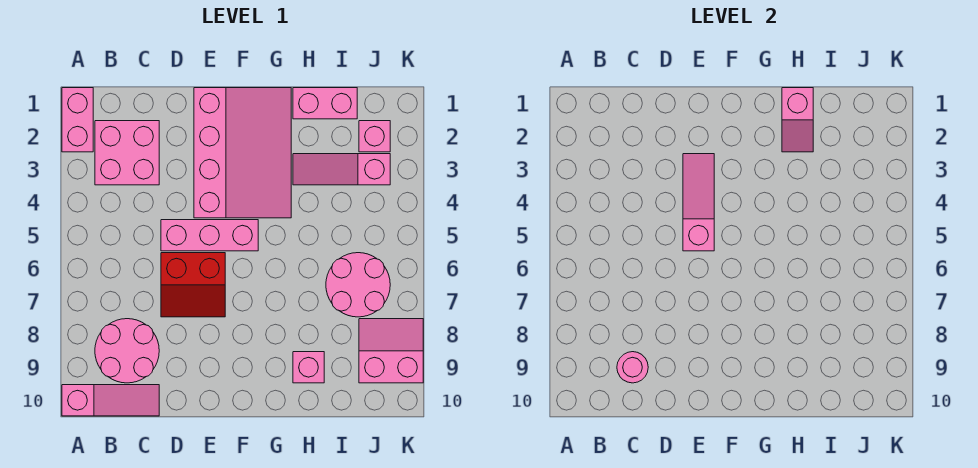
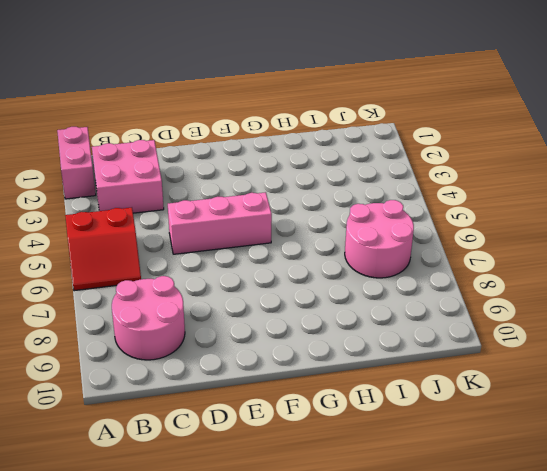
red slope A5:B6 level 1 top 5 -> red slope D6:E7 level 1 top 6
none -> pink slope A10:C10 level 1 top A
none -> pink slope E1:G4 level 1 top E
none -> pink brick H1:I1 level 1

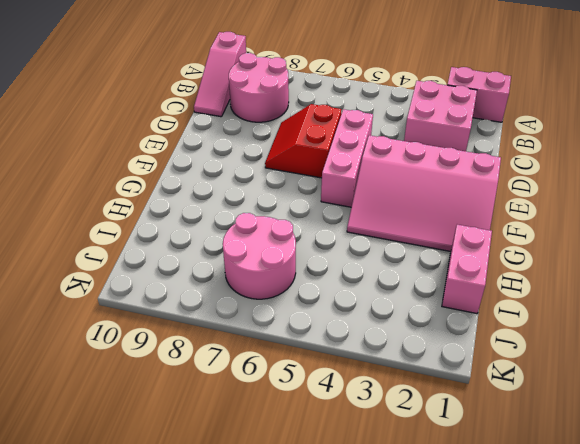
none -> pink slope H3:J3 level 1 top J
none -> pink brick H9 level 1
none -> pink brick J2 level 1

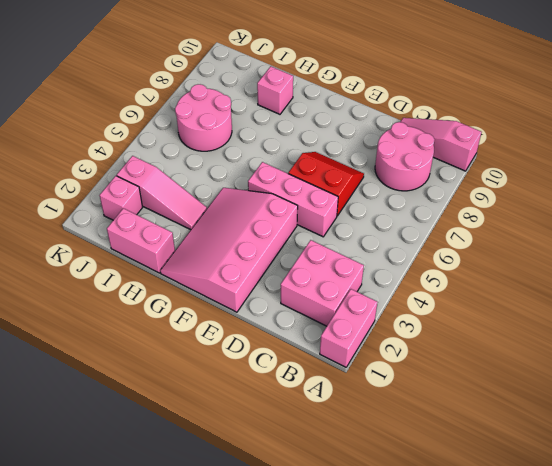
none -> pink slope J8:K9 level 1 top 9
none -> pink round brick C9 level 2
none -> pink slope E3:E5 level 2 top 5

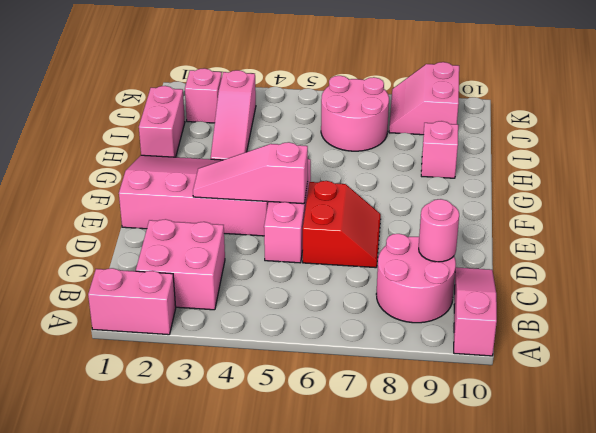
none -> pink slope H1:H2 level 2 top 1

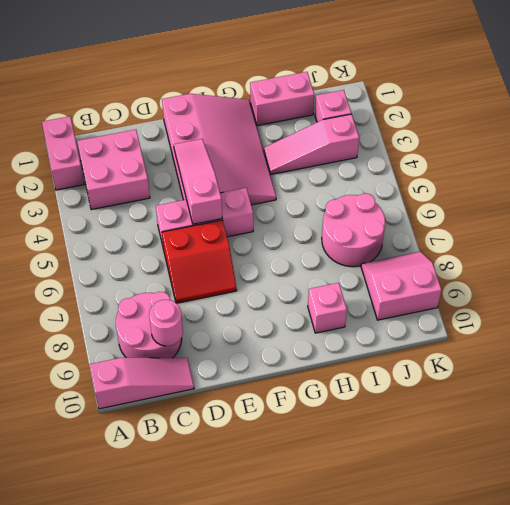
none -> pink slope H1:H2 level 2 top 1

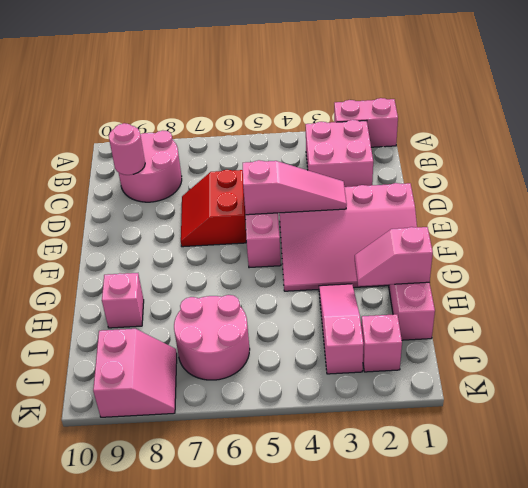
none -> pink slope A10:C10 level 1 top A

